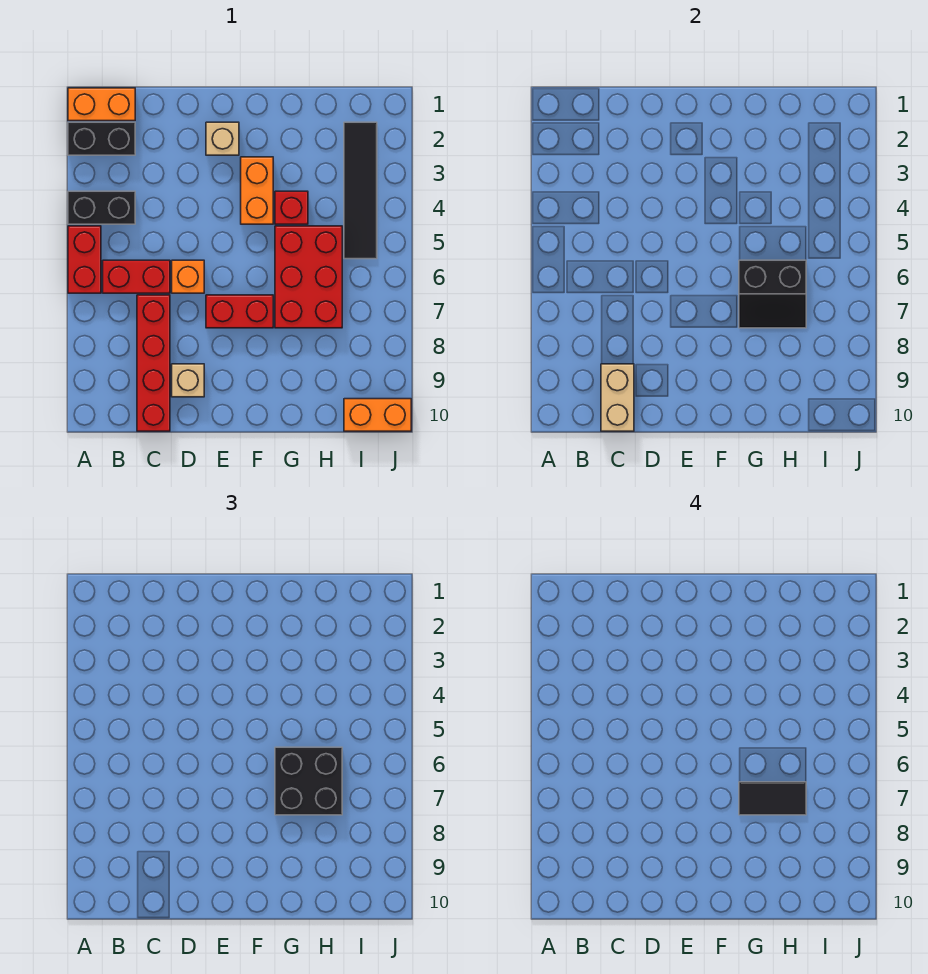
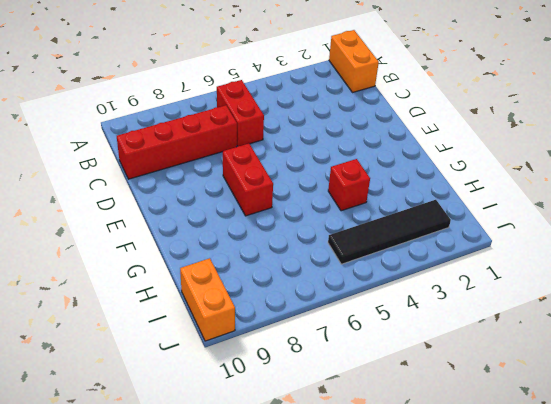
none -> black brick A2:B2 level 1
none -> black brick A4:B4 level 1
none -> red brick A5:A6 level 1

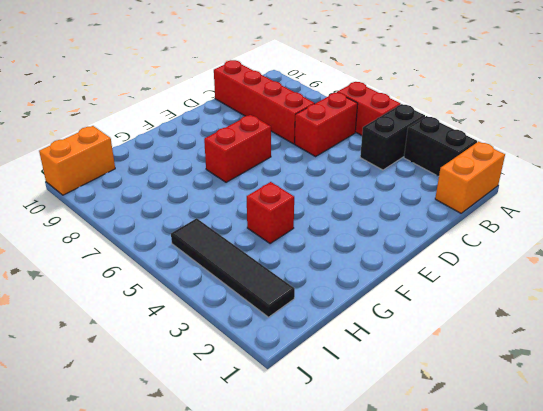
black brick A2:A3 level 1 -> black brick A2:B2 level 1
none -> orange brick D6 level 1
none -> tan brick D9 level 1
none -> tan brick E2 level 1

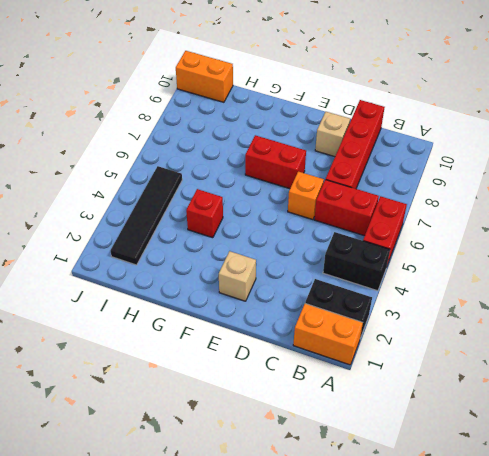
none -> orange brick F3:F4 level 1
none -> red brick G5:H7 level 1
none -> tan brick C9:C10 level 2

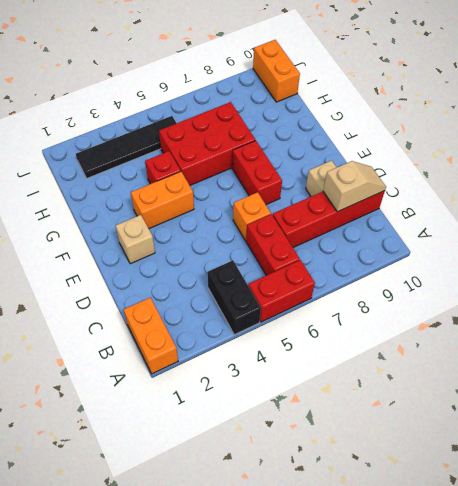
tan slope C9:C10 level 2 top 9 -> tan brick C9:C10 level 2
none -> black brick A2:B2 level 1
none -> black slope G6:H7 level 2 top 6
none -> black brick G6:H7 level 3

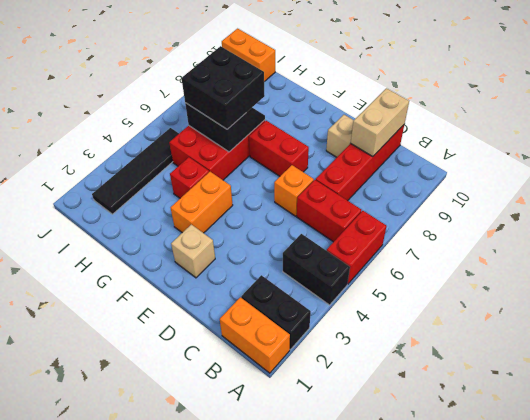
none -> black tile G7:H7 level 4

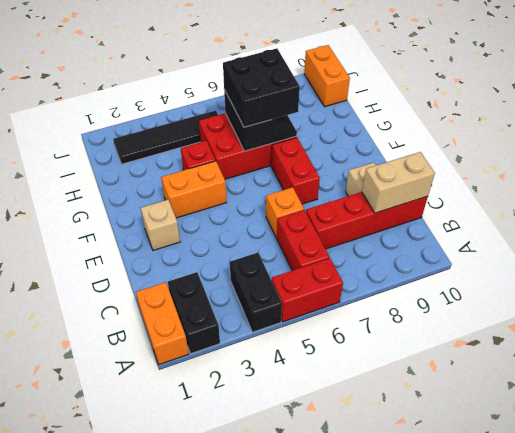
none -> black tile G7:H7 level 4

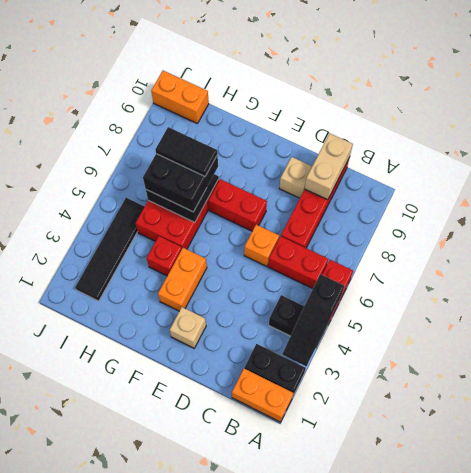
black slope A3:A5 level 2 top 5 -> none

